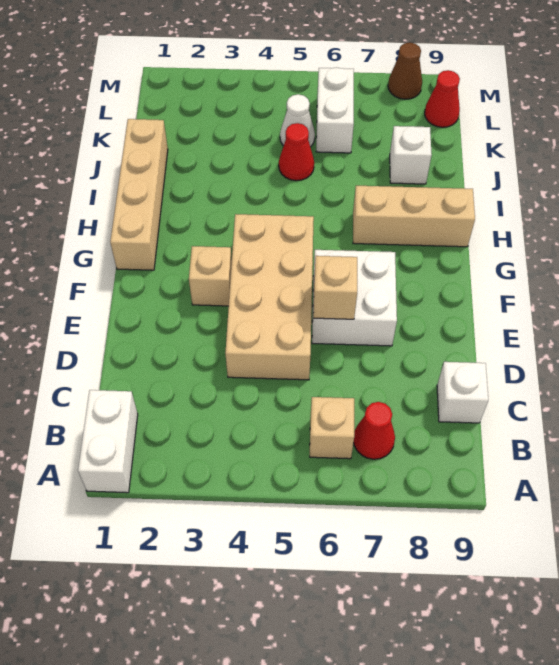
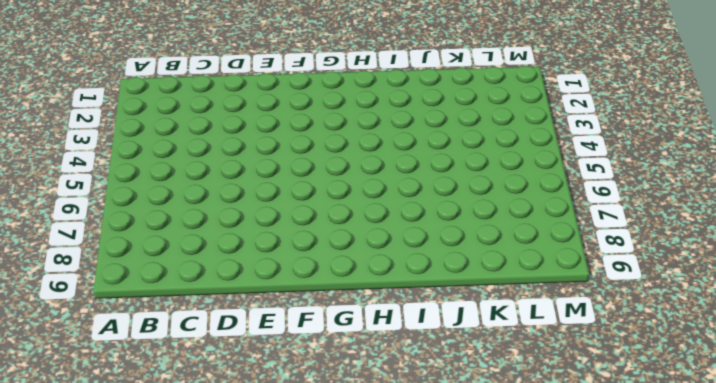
none -> white brick A1:B1 level 1
none -> tan brick B6 level 1
none -> red cone B7 level 1

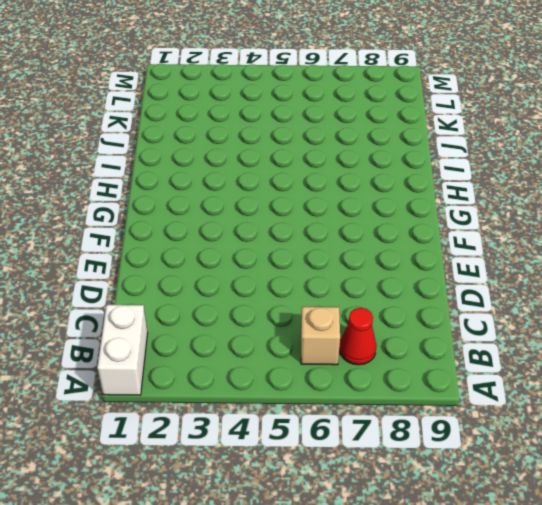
none -> white brick C9 level 1
none -> tan brick D4:G5 level 1
none -> white brick E6:F7 level 1

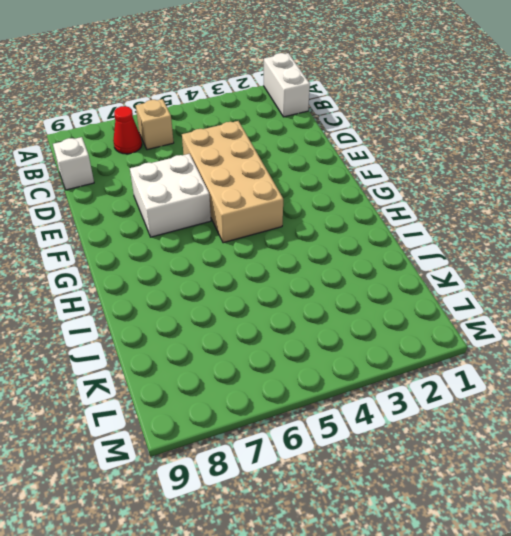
none -> tan brick F3 level 1
none -> tan brick G1:J1 level 1
none -> tan brick H7:H9 level 1

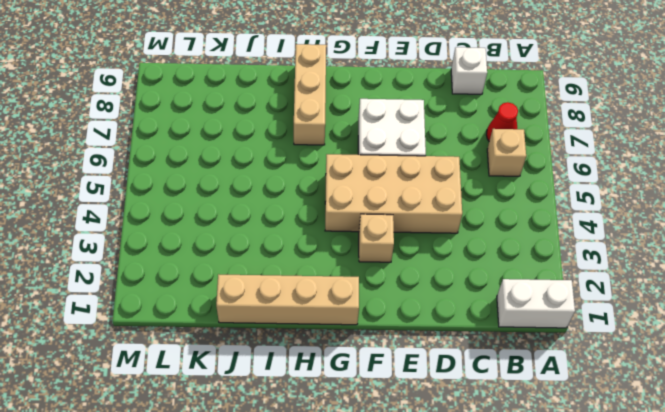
none -> red cone J5 level 1
none -> white brick J8 level 1
none -> white cone K5 level 1

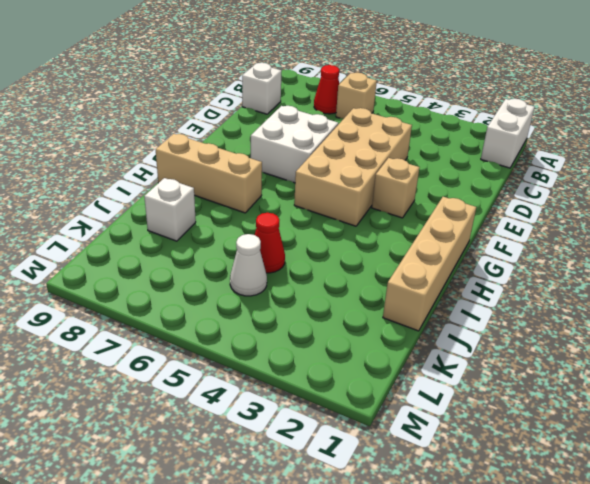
none -> white brick K6:L6 level 1
none -> red cone L9 level 1
none -> brown cone M8 level 1

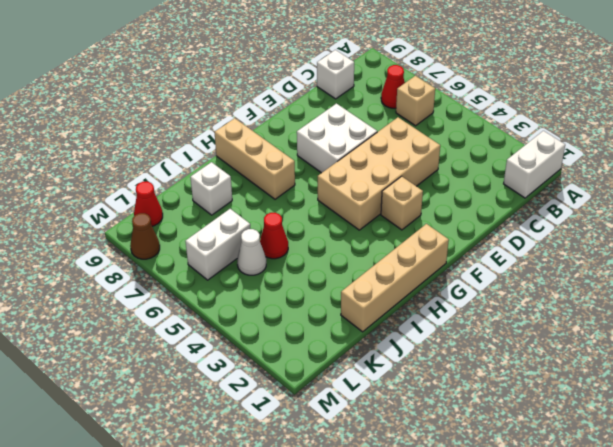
none -> tan brick E6 level 2

